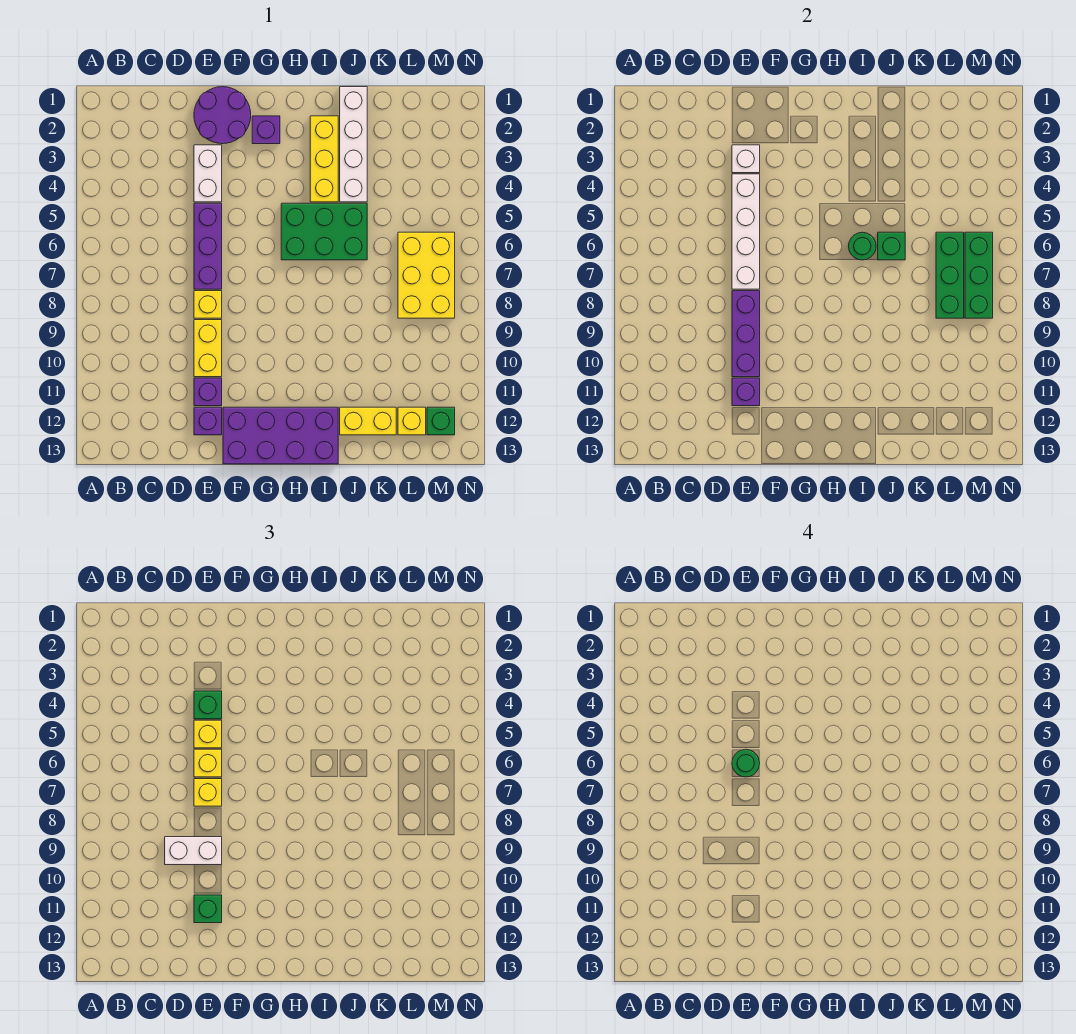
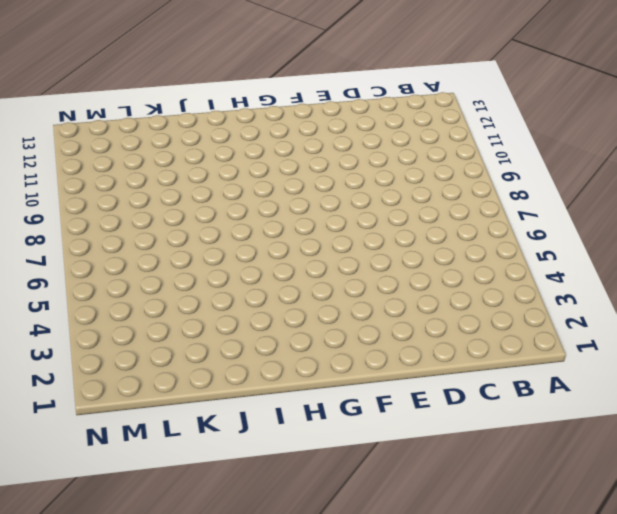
none -> purple round brick E1:F2 level 1
none -> white brick E3:E4 level 1
none -> purple brick E5:E7 level 1
none -> yellow brick E8 level 1

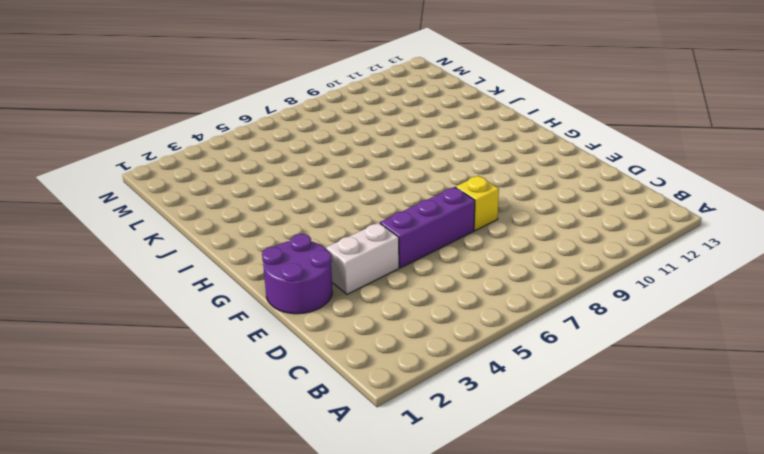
none -> yellow brick E9:E10 level 1
none -> purple brick E11 level 1
none -> purple brick E12 level 1
none -> purple brick F12:I13 level 1

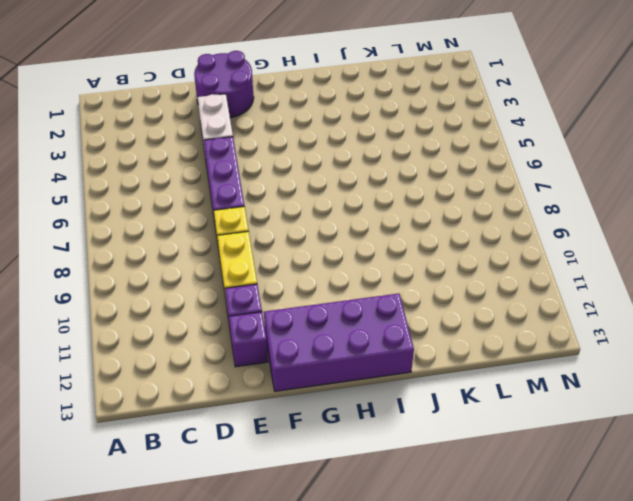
none -> purple brick G2 level 1
none -> green brick H5:J6 level 1
none -> yellow brick I2:I4 level 1
none -> white brick J1:J4 level 1

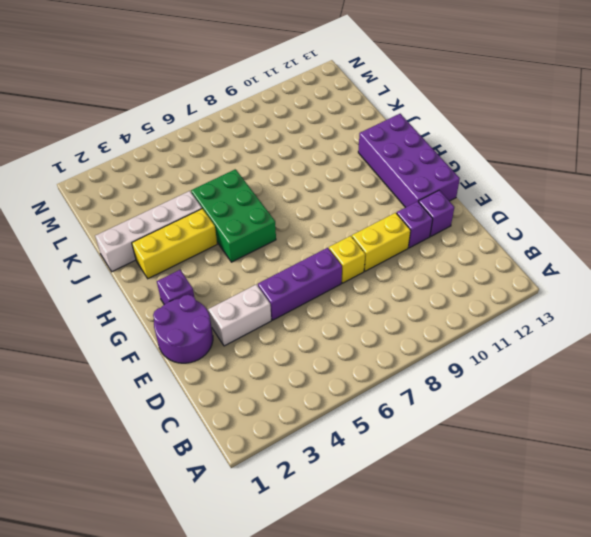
none -> yellow brick J12:K12 level 1
none -> yellow brick L6:M8 level 1
none -> yellow brick L12 level 1
none -> green brick M12 level 1

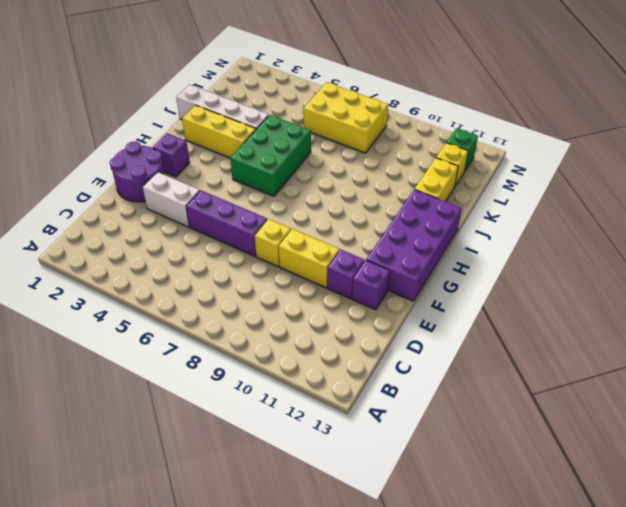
none -> white brick E3 level 2
none -> white brick E4:E7 level 2
none -> purple brick E8:E10 level 2
none -> purple brick E11 level 2

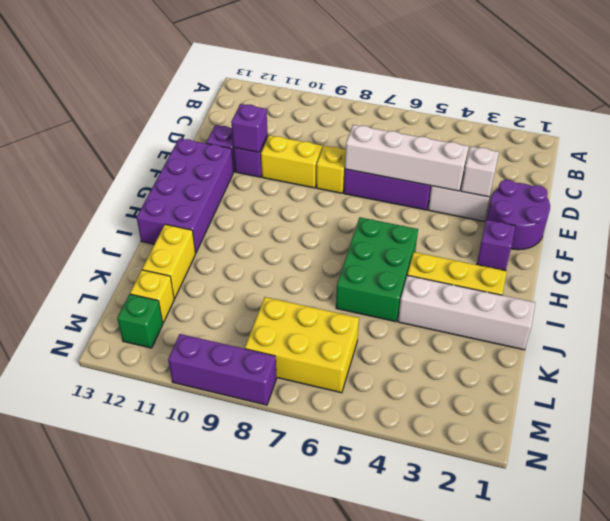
purple brick N8:N10 level 1 -> purple brick E8:E10 level 2
none -> green round brick I6 level 2
none -> green brick J6 level 2
none -> green brick L6:L8 level 2
none -> green brick M6:M8 level 2

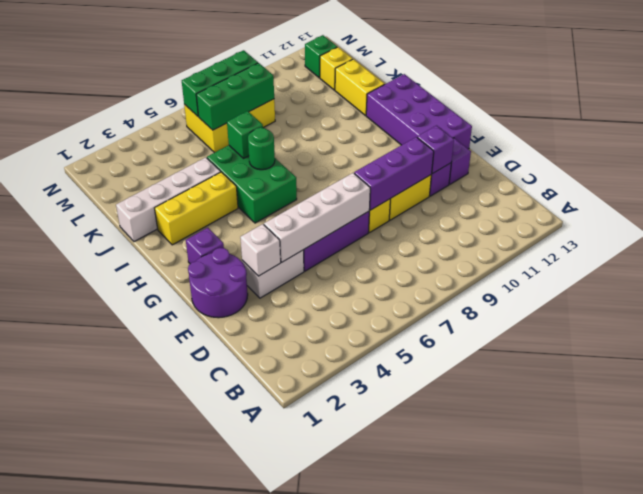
none -> white brick D9:E9 level 3
none -> green brick E4 level 3
none -> yellow brick E5 level 3
none -> yellow brick E6 level 3

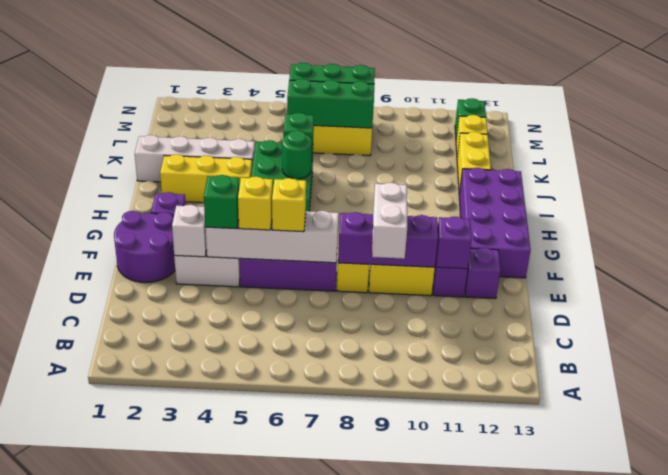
none -> yellow brick E7 level 3
none -> green brick E11 level 3
none -> green round brick E6 level 4

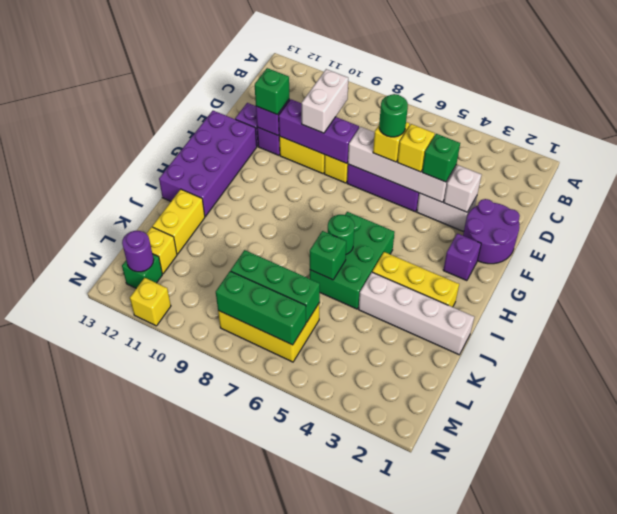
purple round brick M12 level 2 -> none
yellow brick N11 level 1 -> yellow brick E7 level 3

